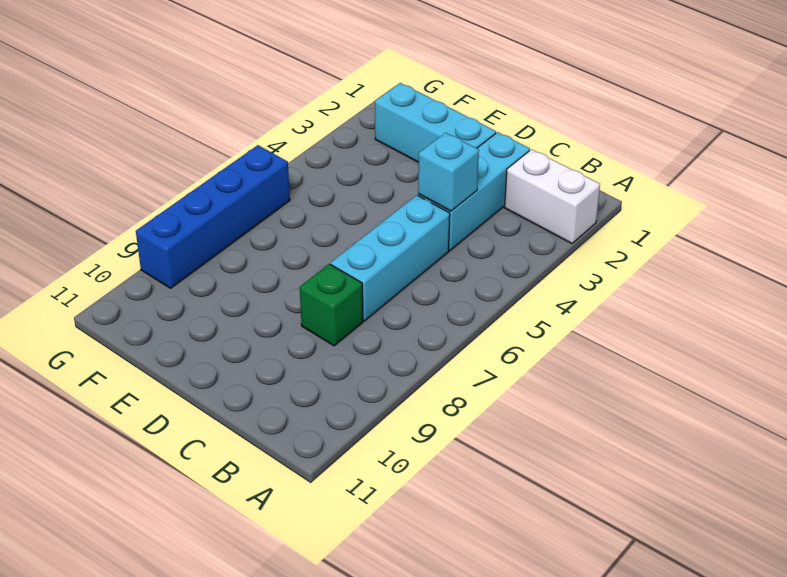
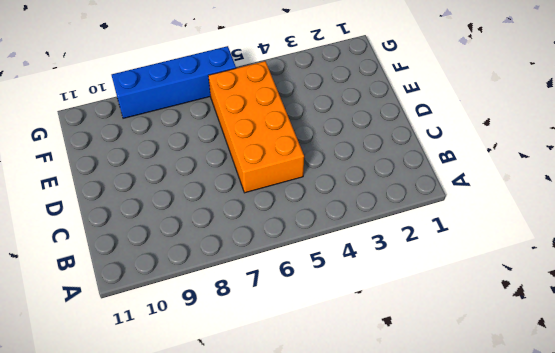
orange brick C5:F6 level 1 -> cyan brick C5:C7 level 1
none -> white brick A2:B2 level 1
none -> cyan brick C2:C4 level 1

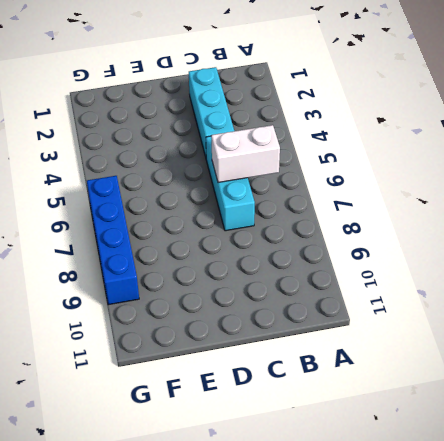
white brick B6:C6 level 2 -> white brick A2:B2 level 1
none -> green brick C8 level 1
none -> cyan brick D2:F2 level 1

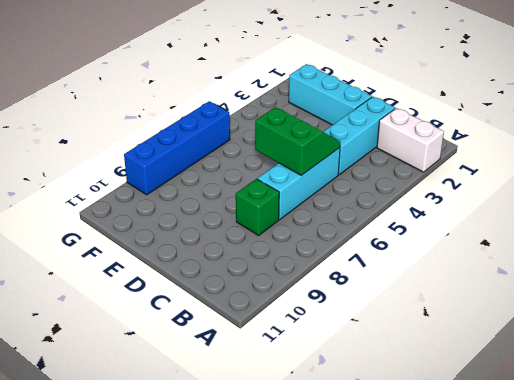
green slope C5:D6 level 2 top 6 -> none
none -> cyan brick C4 level 2

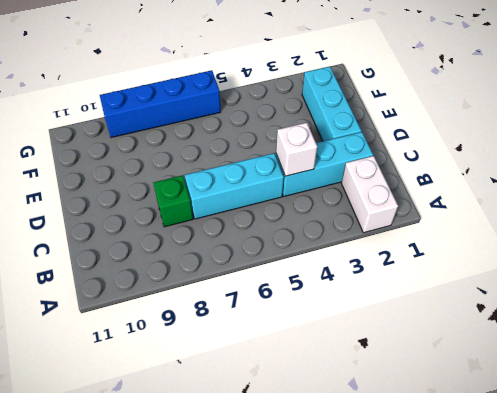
white brick C4 level 2 -> cyan brick C4 level 2

